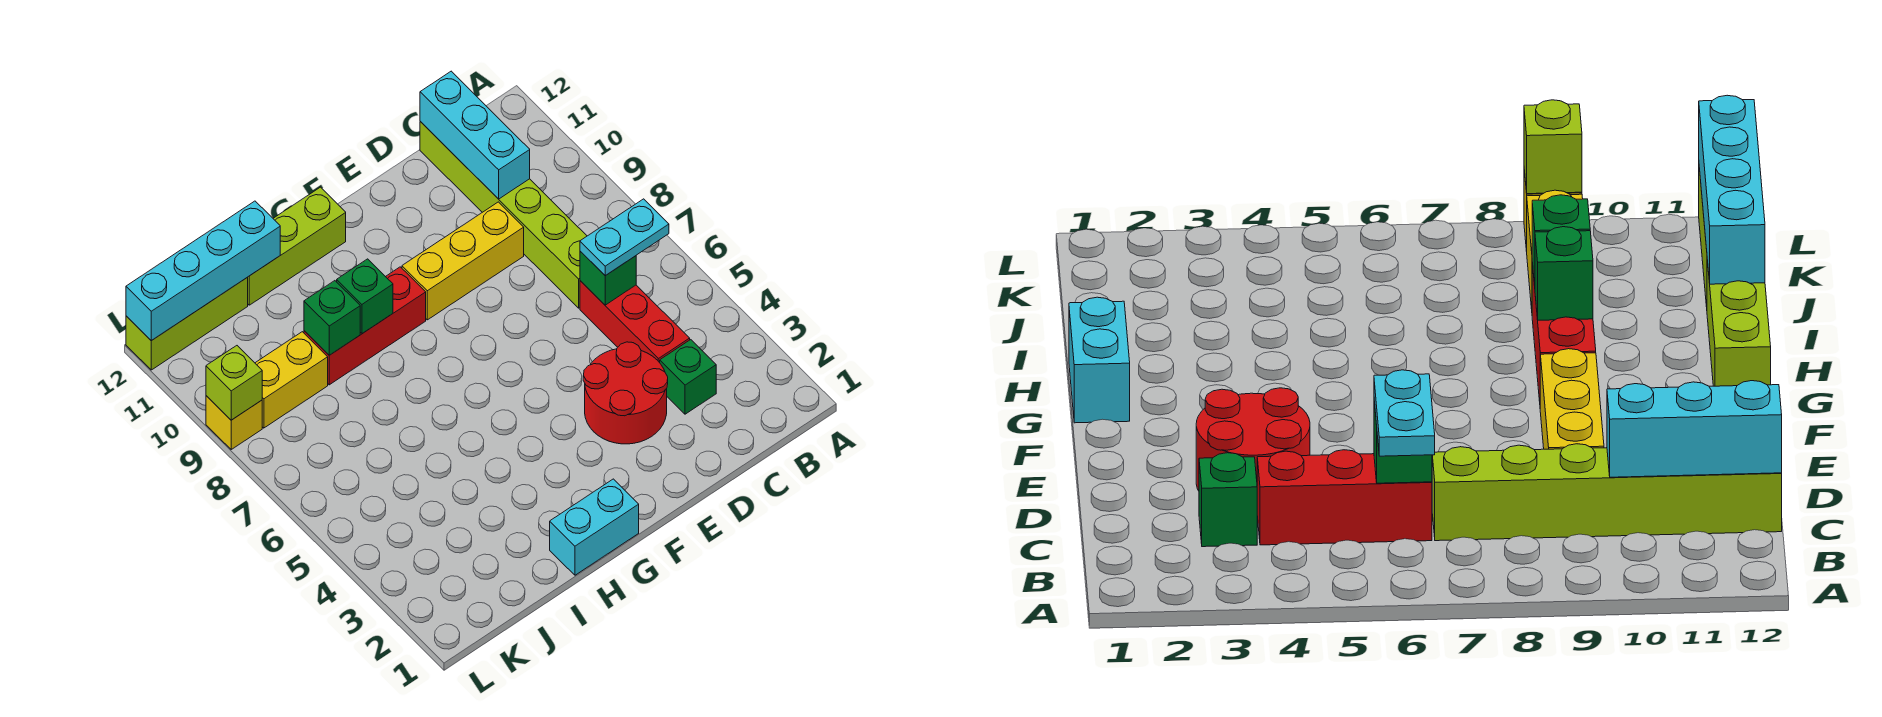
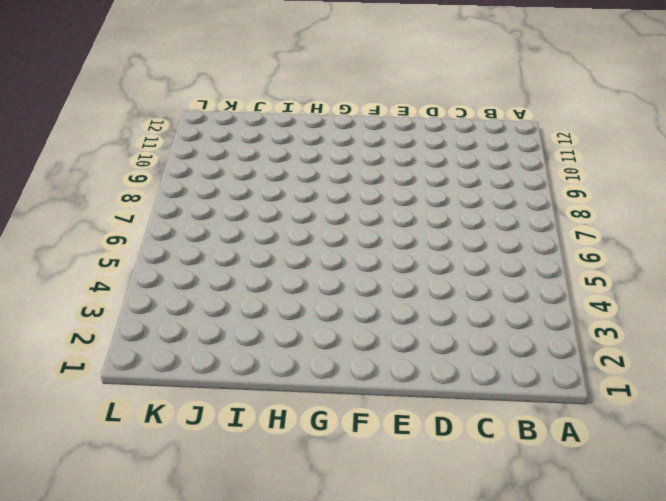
none -> green brick C3 level 1
none -> red brick C4:C6 level 1
none -> lime brick C7:C12 level 1

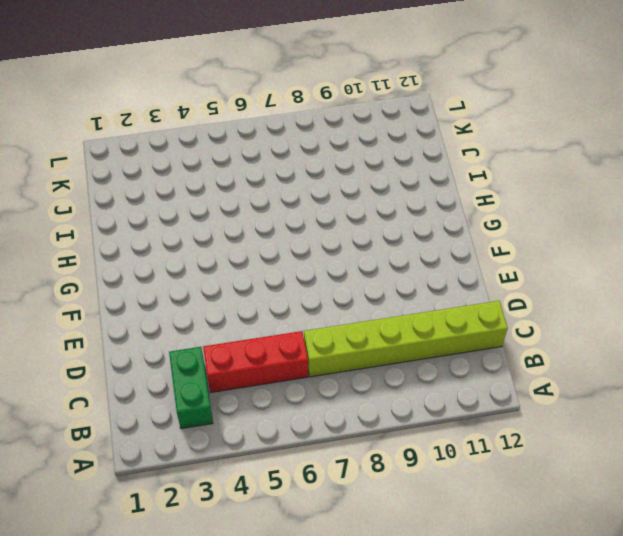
green brick B3:C3 level 1 -> green brick C3 level 1
none -> red round brick D3:E4 level 1
none -> yellow brick D9:F9 level 1
none -> cyan brick G1:H1 level 1

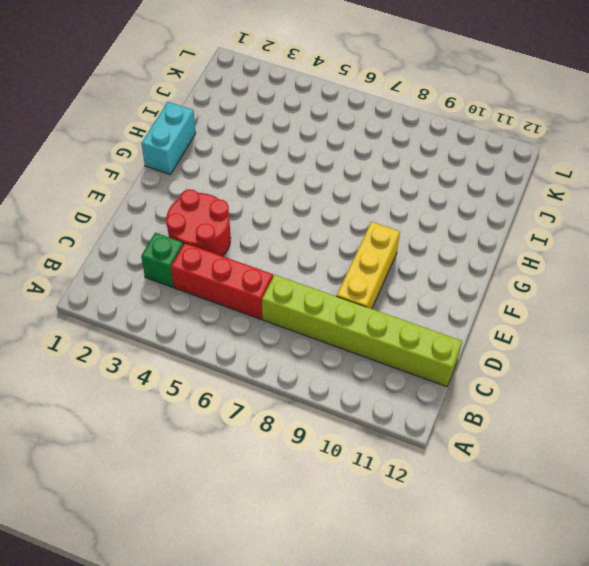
none -> red brick G9:I9 level 1
none -> lime brick G12:I12 level 1
none -> yellow brick J9:K9 level 1

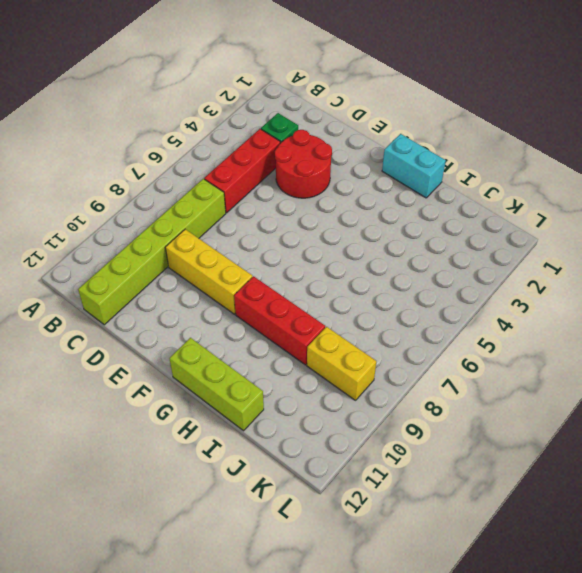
none -> lime brick J12:L12 level 1
none -> yellow brick L9 level 1
none -> green brick C6 level 2

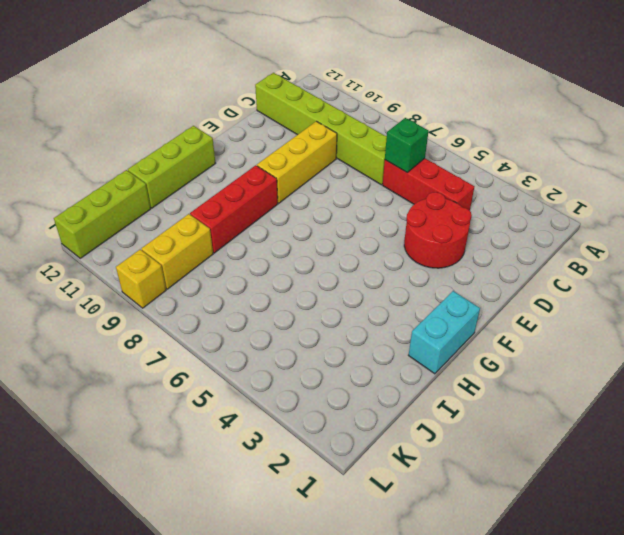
none -> green brick C3 level 1
none -> cyan brick C10:C12 level 2
none -> green brick H9 level 2

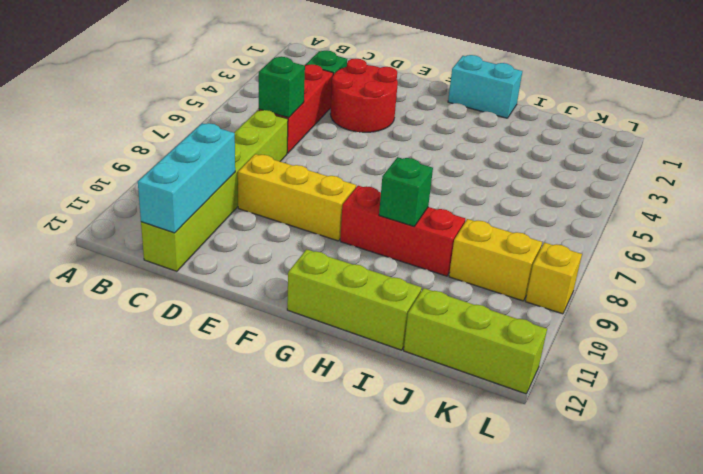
none -> green brick I9 level 2
none -> cyan brick I12:L12 level 2
none -> lime brick L9 level 2

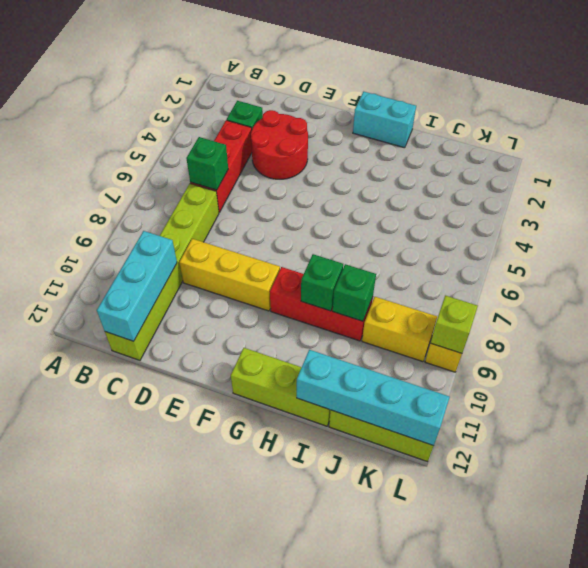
none -> cyan plate B6:C6 level 3

